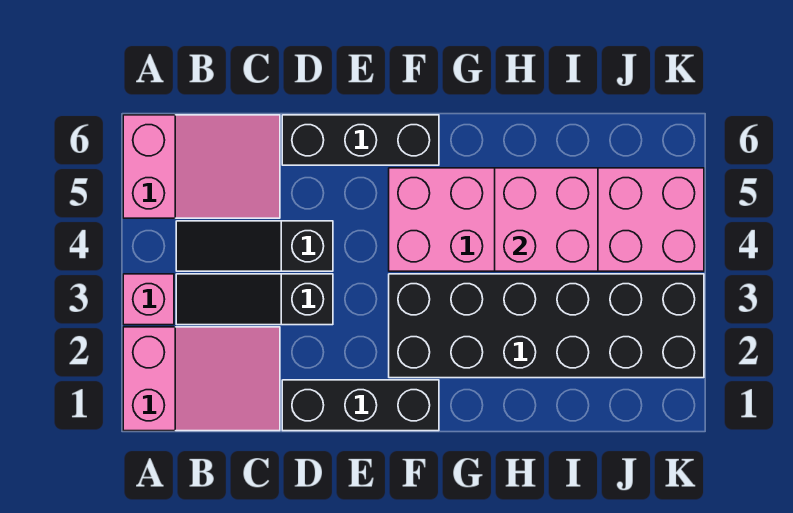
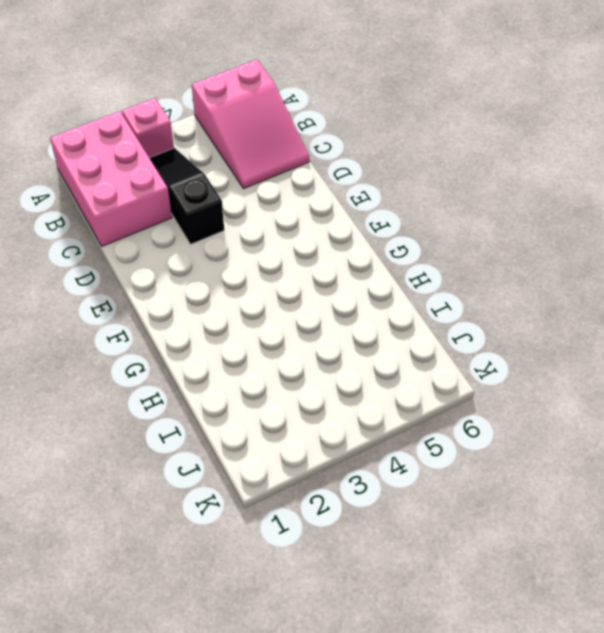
pink brick A1:C2 level 1 -> pink slope A1:C2 level 1 top A
none -> black slope B4:D4 level 1 top D
none -> black brick D1:F1 level 1

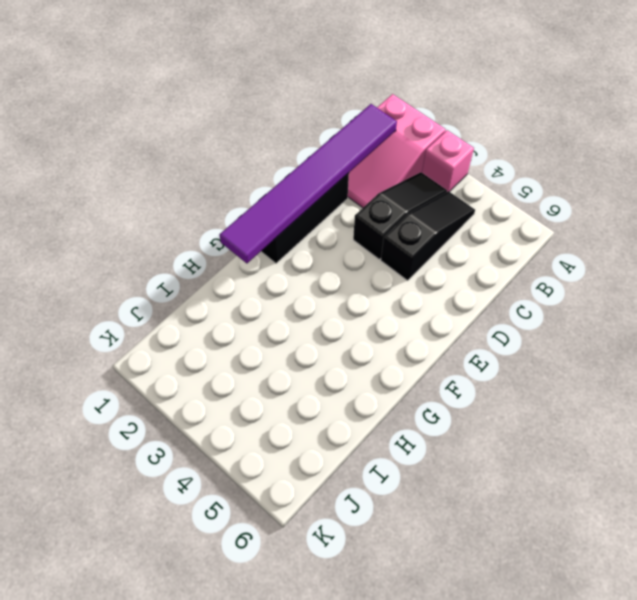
purple tile B1:G1 level 2 -> none
none -> pink slope A5:C6 level 1 top A
none -> black brick D6:F6 level 1

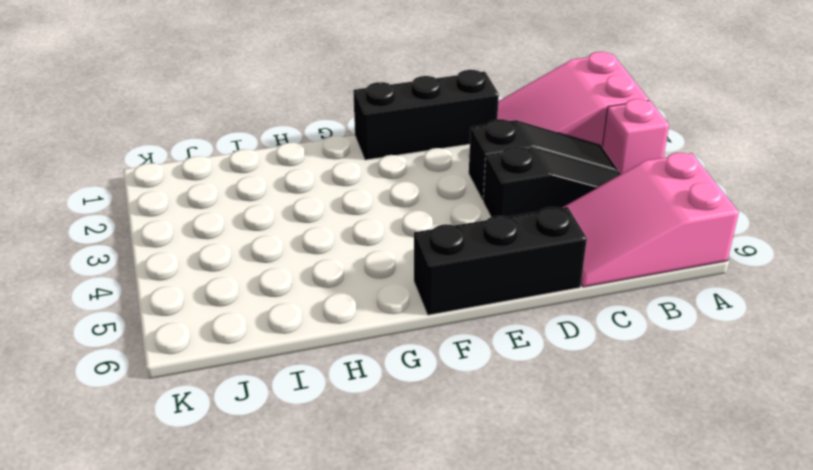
none -> black brick F2:K3 level 1
none -> pink brick F4:K5 level 1

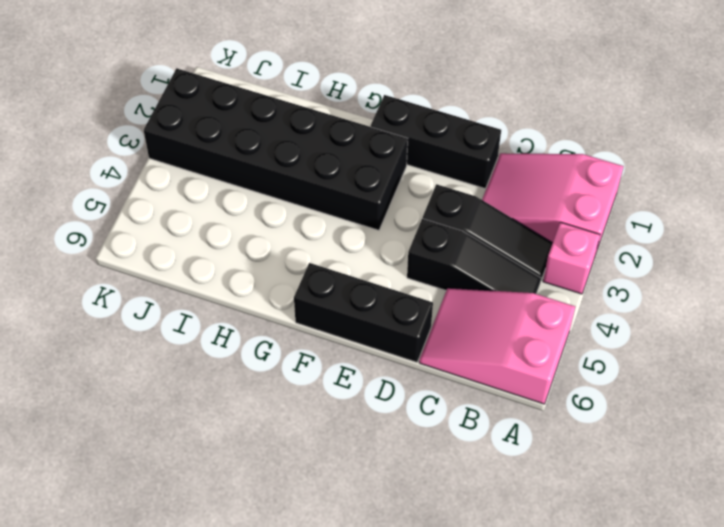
none -> pink brick F4:K5 level 1
none -> pink brick H4:I5 level 2

